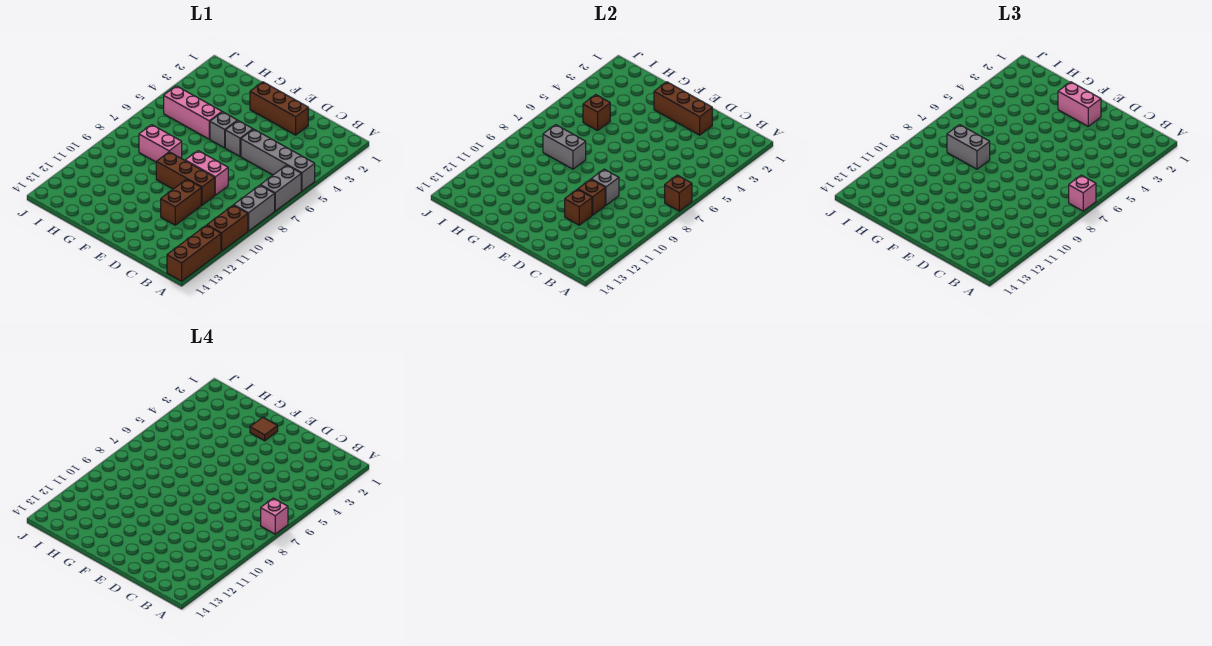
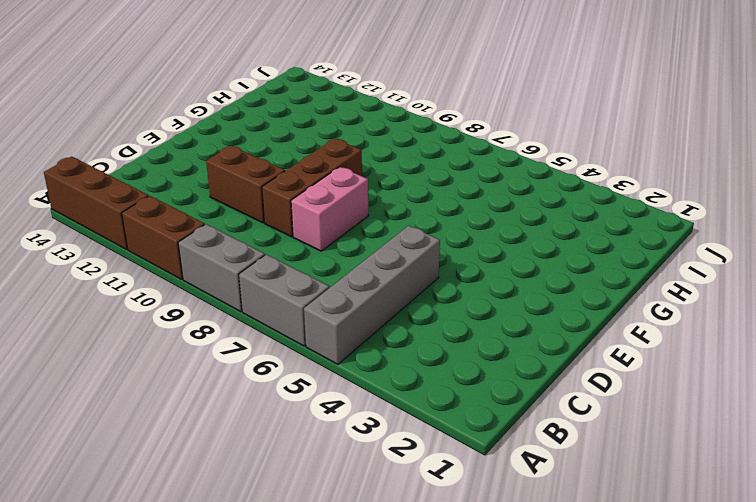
none -> brown brick D2:F2 level 1
none -> grey brick E5 level 1
none -> grey brick F5 level 1

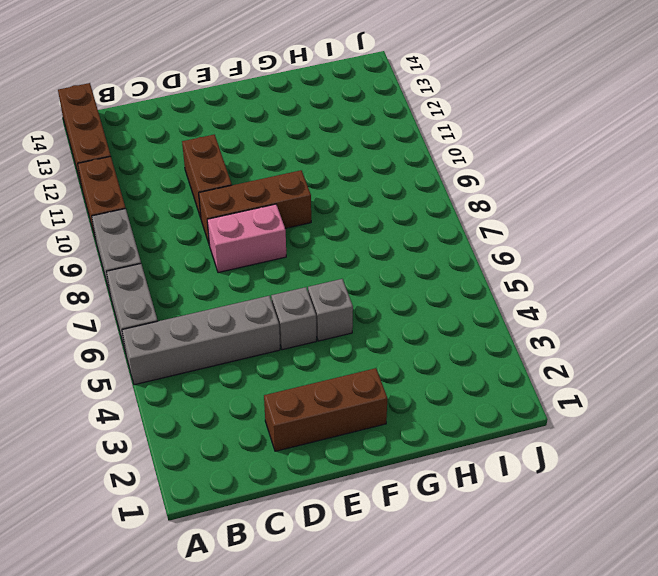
none -> pink brick G5:I5 level 1
none -> pink brick G8:H8 level 1
none -> brown brick A7 level 2

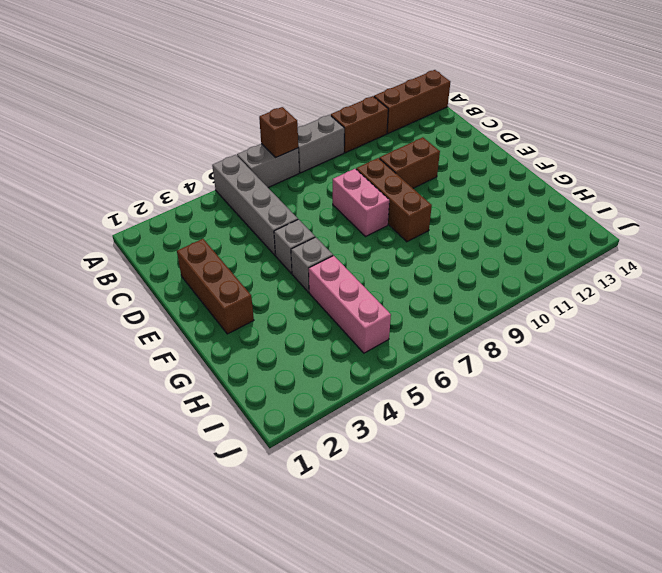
none -> pink brick G8:H8 level 1
none -> brown brick D2:F2 level 2
none -> grey brick D9 level 2

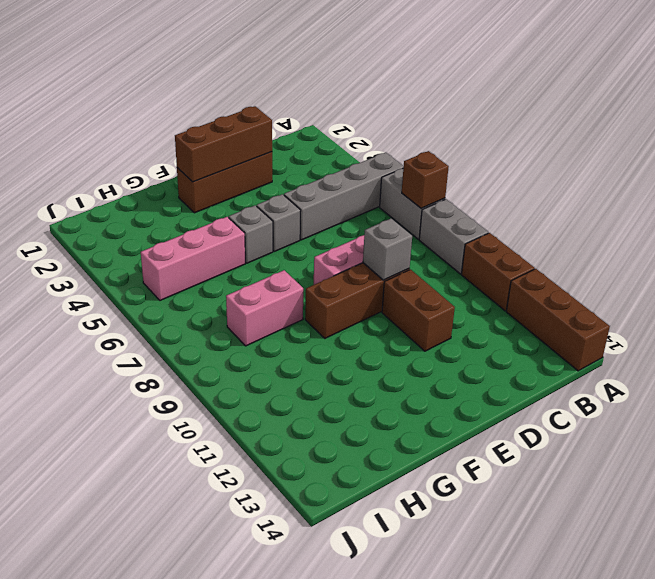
none -> brown brick D10 level 2
none -> brown brick D11 level 2
none -> grey brick G8:H8 level 2

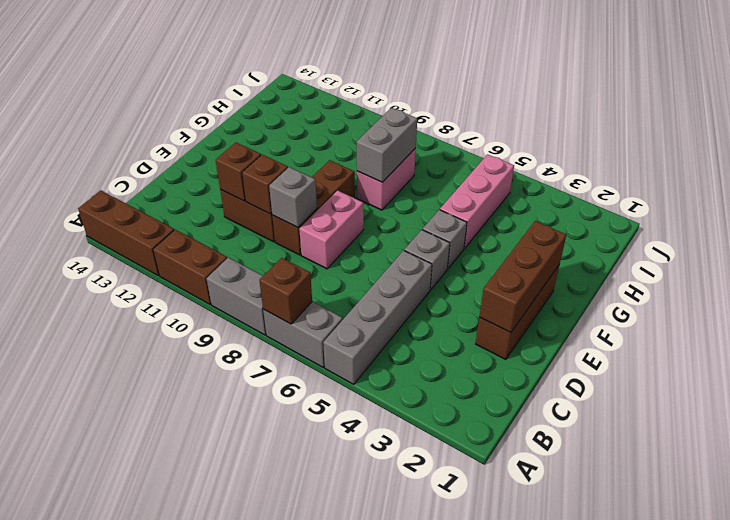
none -> brown brick H5 level 2
none -> pink brick A7 level 3
none -> pink brick E2:F2 level 3

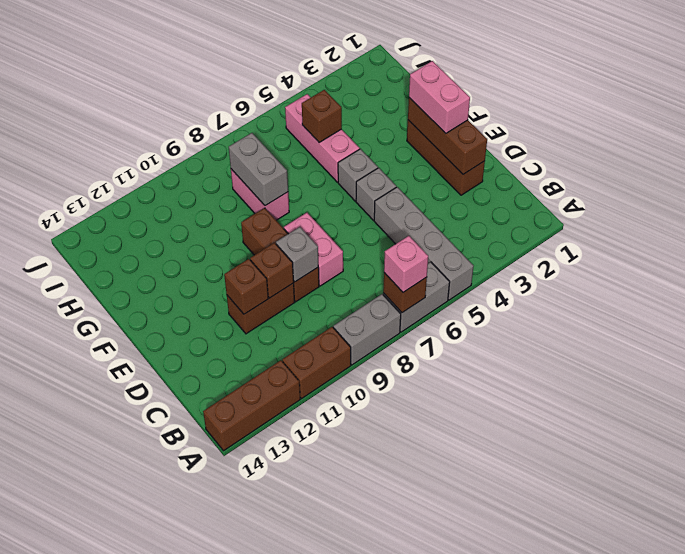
none -> grey brick G8:H8 level 3
none -> pink brick A7 level 4
none -> brown tile F2 level 4

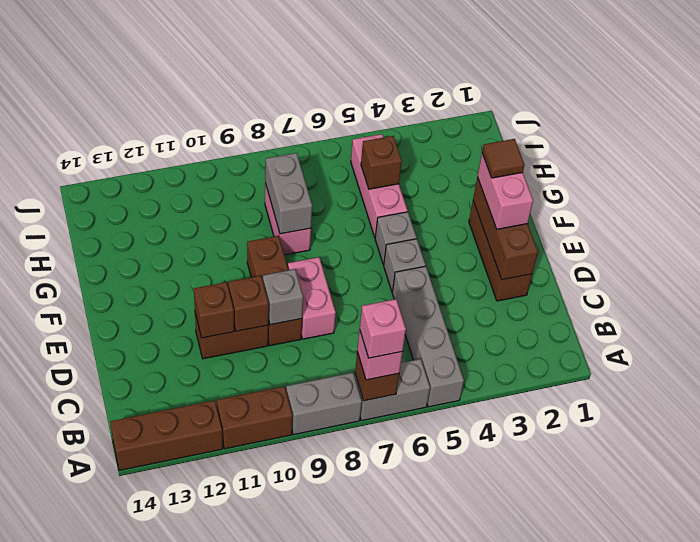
none -> grey brick G8:H8 level 3

